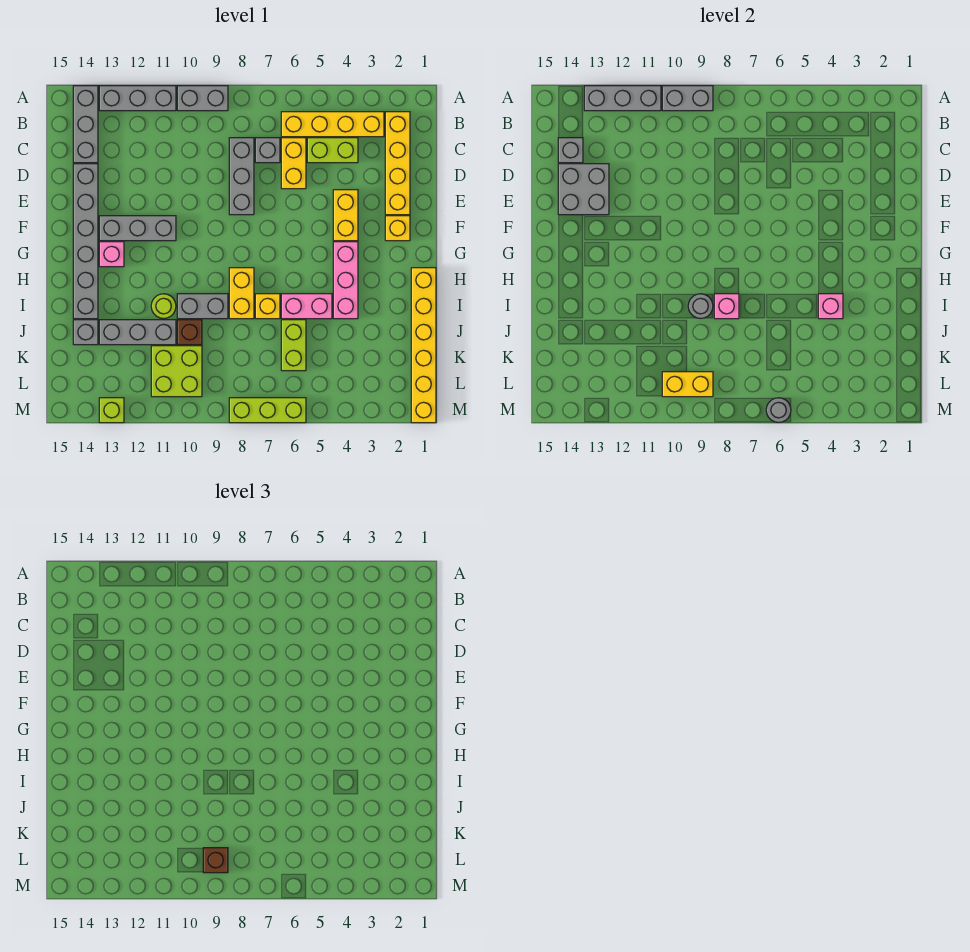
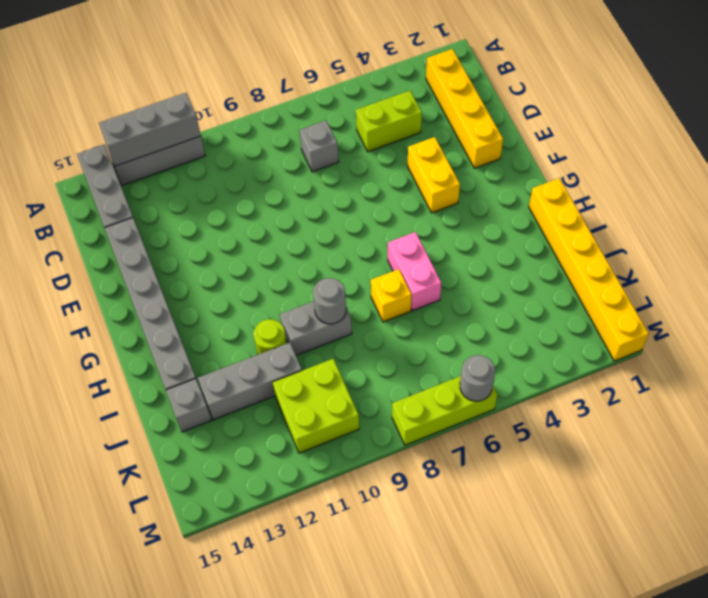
pink brick H6:I6 level 1 -> pink brick I5:I6 level 1
none -> grey brick A9:A10 level 1
none -> yellow brick B3:B6 level 1
none -> yellow brick C6:D6 level 1
none -> grey brick C8:E8 level 1

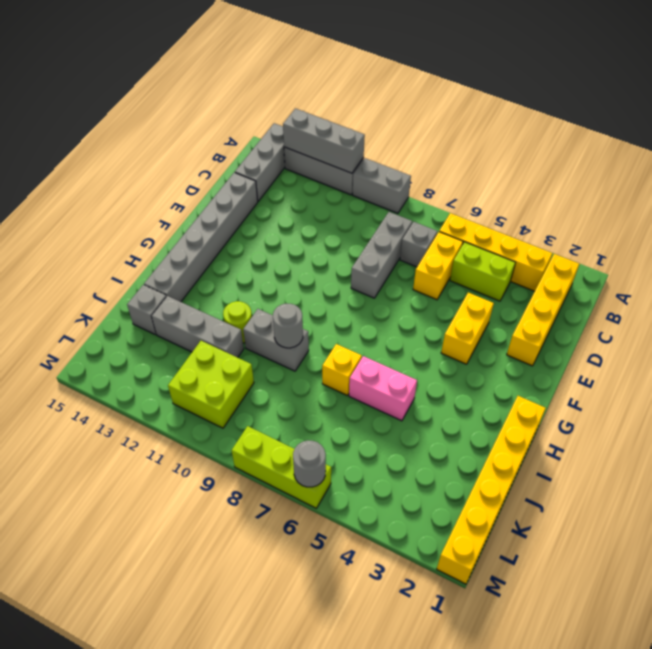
none -> yellow brick F2 level 1
none -> grey brick F11:F13 level 1
none -> pink brick G4:I4 level 1
none -> pink brick G13 level 1

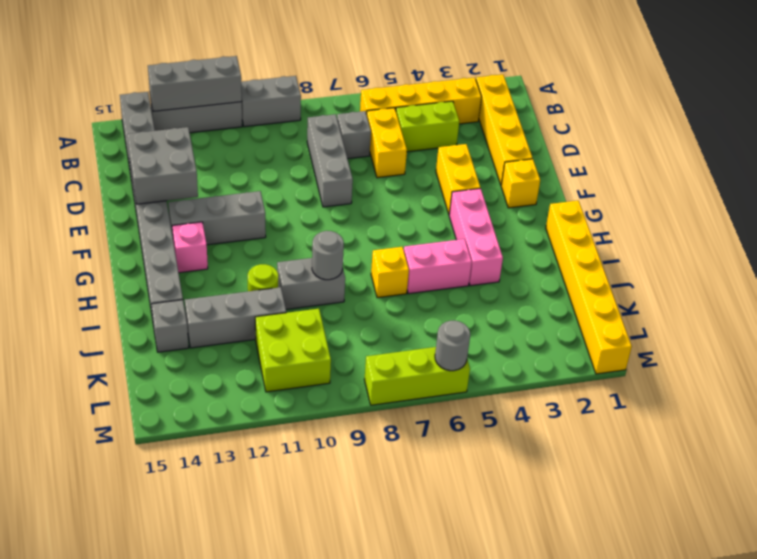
none -> yellow brick H8:I8 level 1
none -> lime brick J6:K6 level 1
none -> brown brick J10 level 1
none -> lime brick M13 level 1

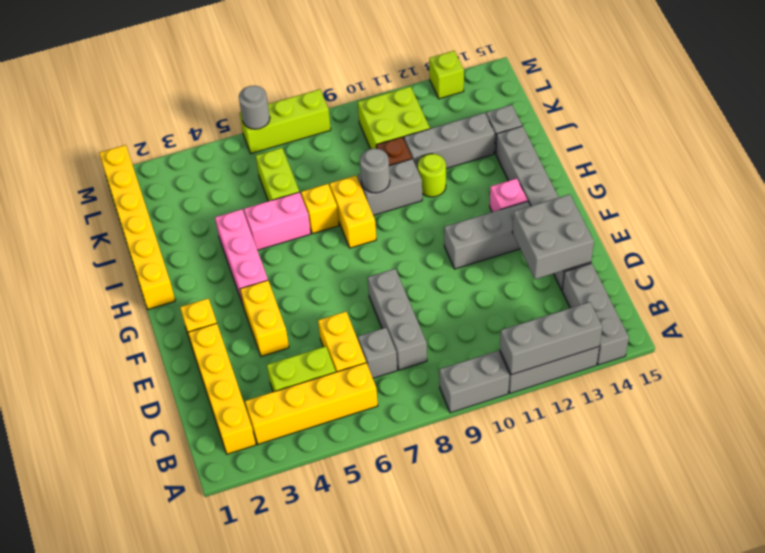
none -> grey brick A9:A10 level 2
none -> grey brick C14 level 2
none -> pink brick I4 level 2
none -> pink brick I8 level 2

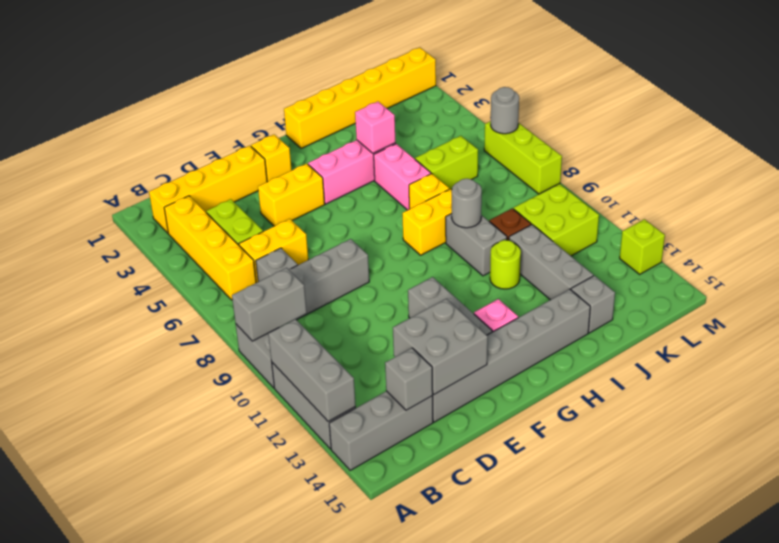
grey brick A9:B9 level 2 -> grey brick A9:A10 level 2
none -> pink brick I8 level 2
none -> yellow brick L9:L10 level 2
none -> brown brick L9 level 3

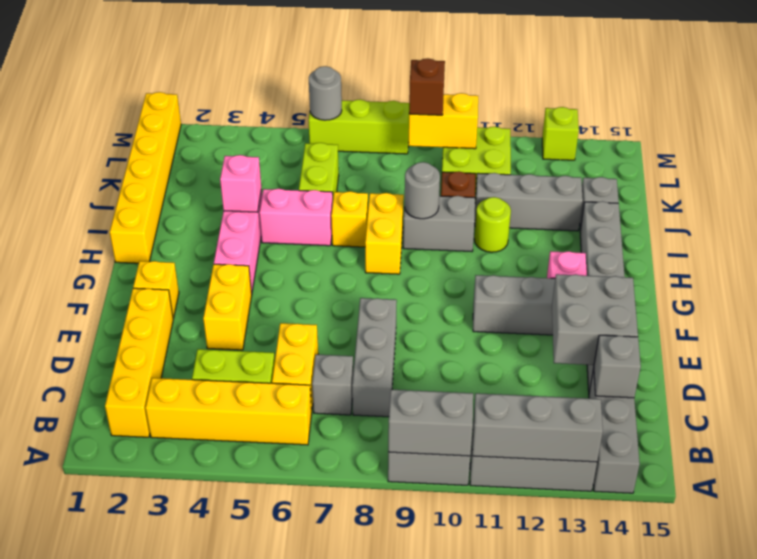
none -> pink brick I8 level 2

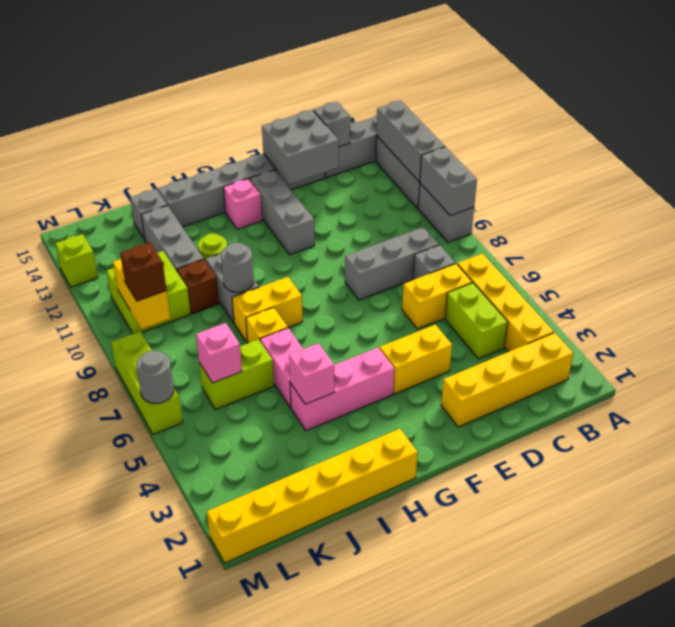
pink brick K6 level 2 -> pink brick I8 level 2
none -> yellow brick F2 level 1

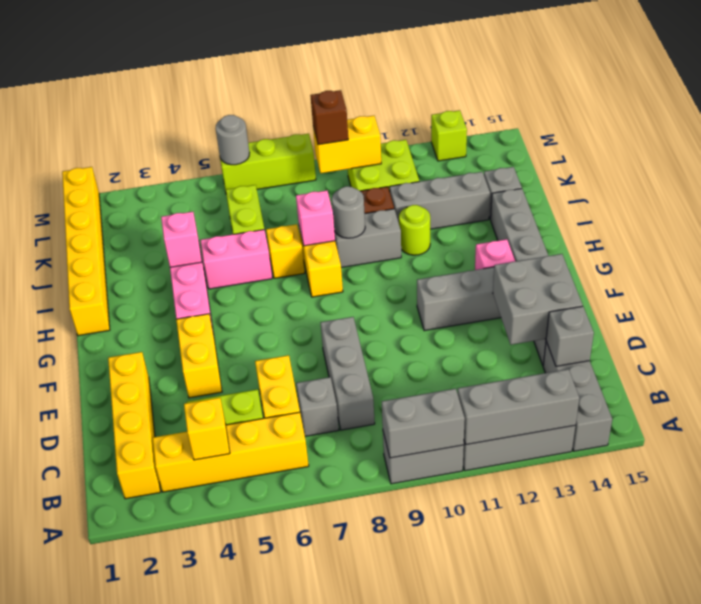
yellow brick B4 level 2 -> yellow brick F2 level 1

